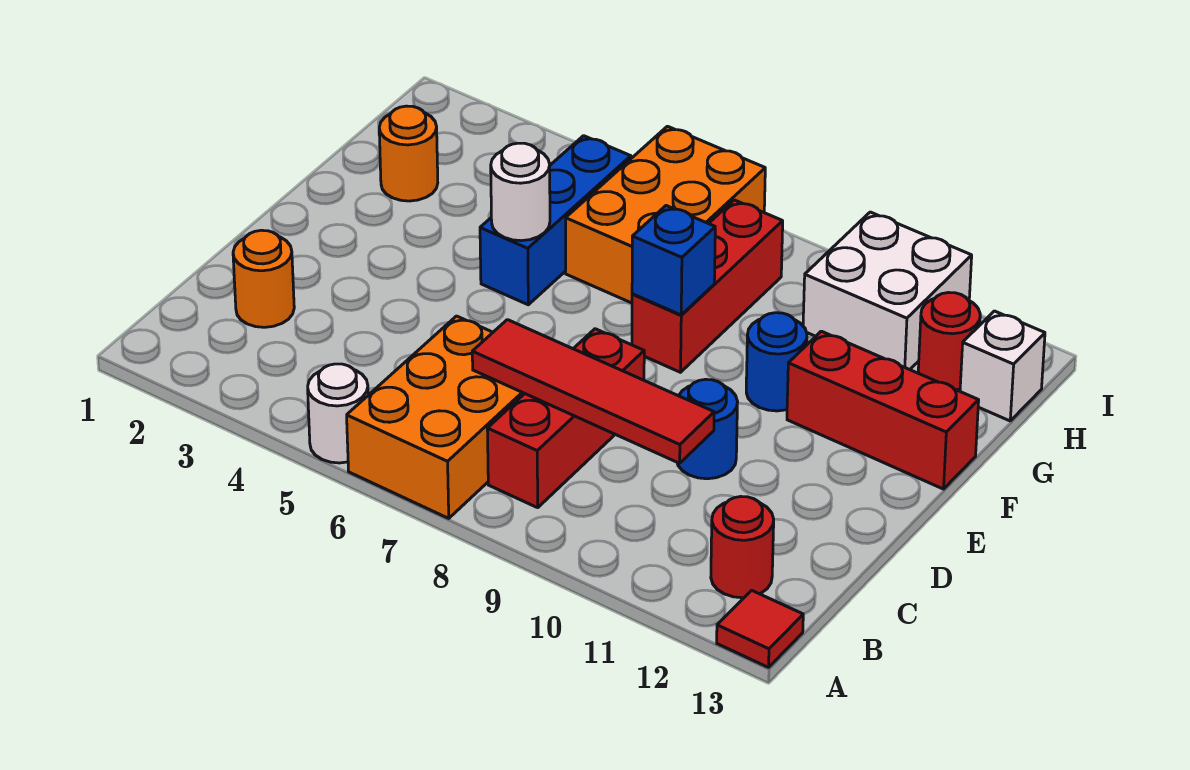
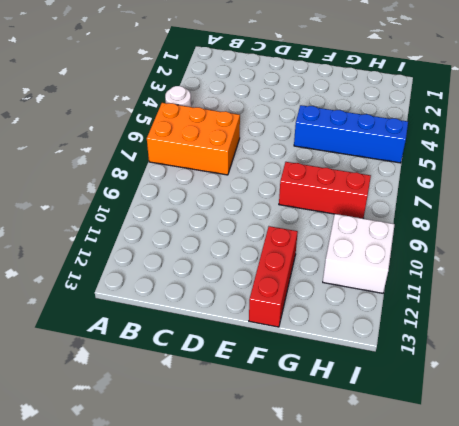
blue brick F5:I5 level 1 -> blue brick F5:H5 level 1
none -> red tile A13 level 1
none -> red brick B8:D8 level 1
none -> red round brick B12 level 1

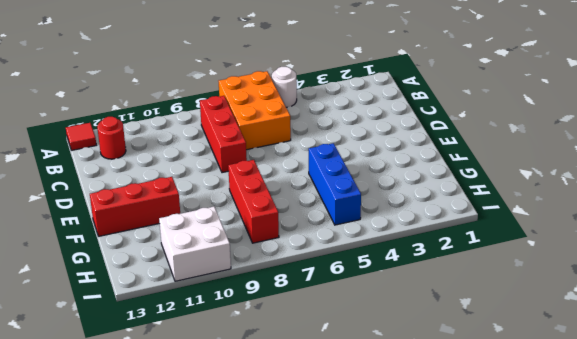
none -> orange round brick C2 level 1
none -> blue round brick D10 level 1
none -> blue round brick F10 level 1

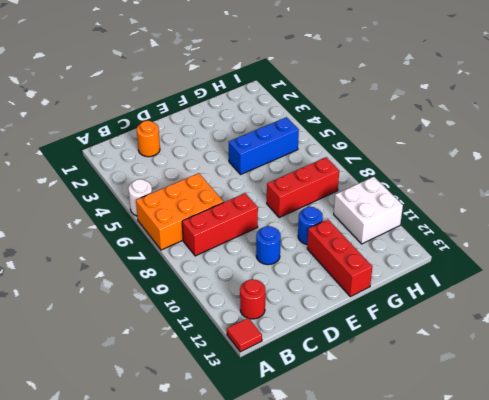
none -> orange round brick G2 level 1
none -> orange brick G6:I7 level 1
none -> red round brick H12 level 1

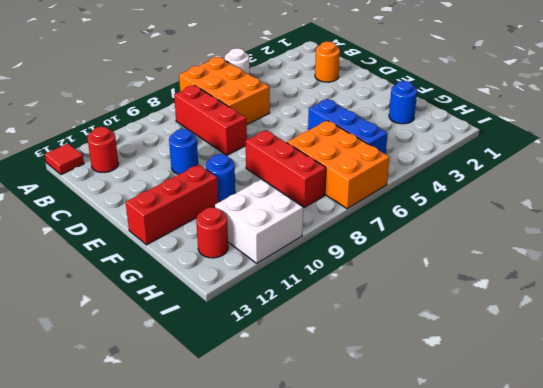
blue round brick G2 level 1 -> orange round brick G2 level 1
none -> white brick H13 level 1
none -> red tile C7:C10 level 2
none -> white round brick F5 level 2

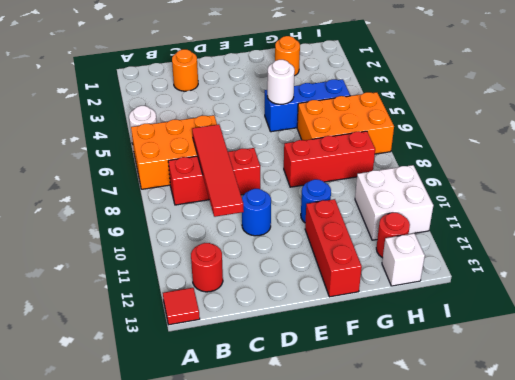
none -> blue brick F8 level 2

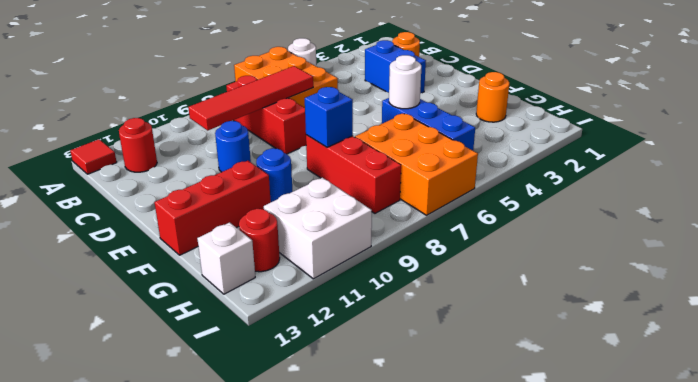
blue brick C3:D3 level 1 -> none

